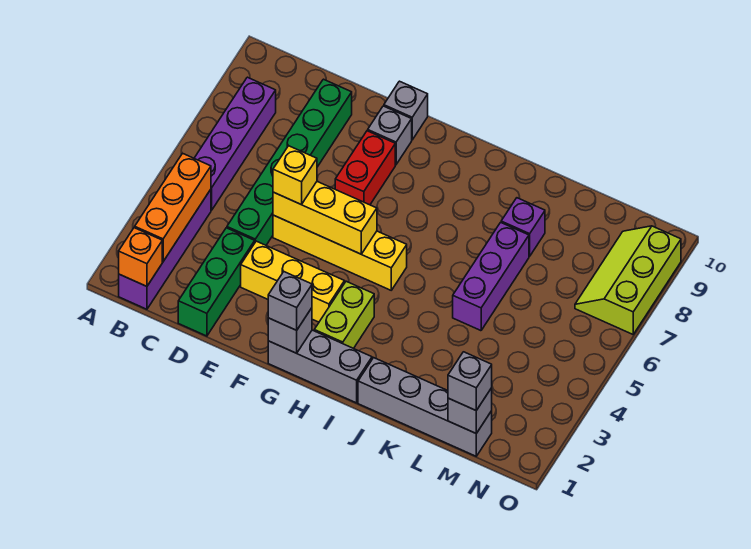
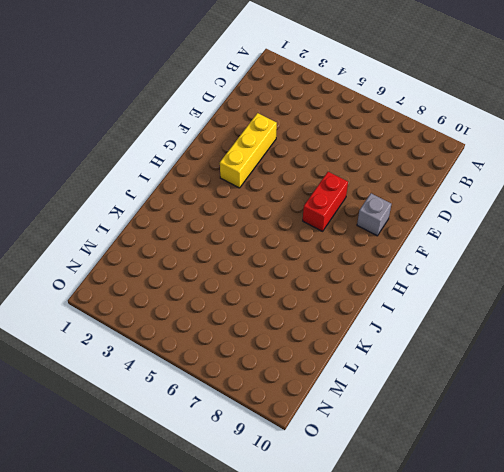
red brick F7:G7 level 1 -> red brick F7:F8 level 1
none -> purple brick B1:B4 level 1
none -> purple brick B5:B8 level 1
none -> green brick D1:D3 level 1

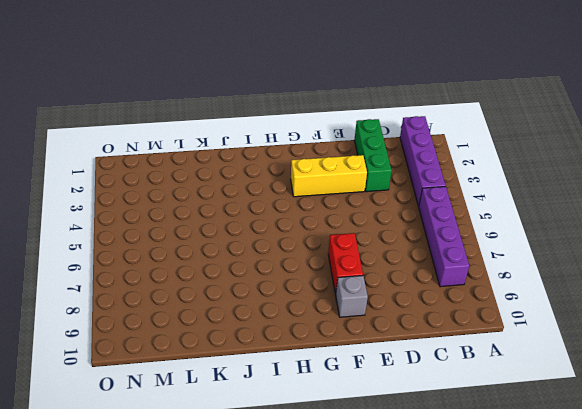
none -> green brick D4:D9 level 1
none -> yellow brick E5:H5 level 1
none -> grey brick F10 level 1

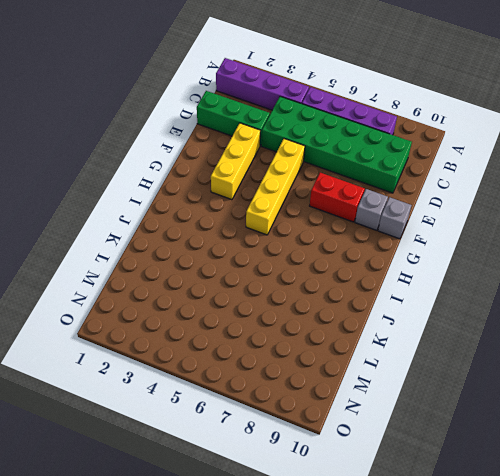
green brick C4:D9 level 1 -> green brick D4:D9 level 1
none -> grey brick G1:I1 level 1
none -> lime brick H2:H3 level 1
none -> grey brick J1:M1 level 1

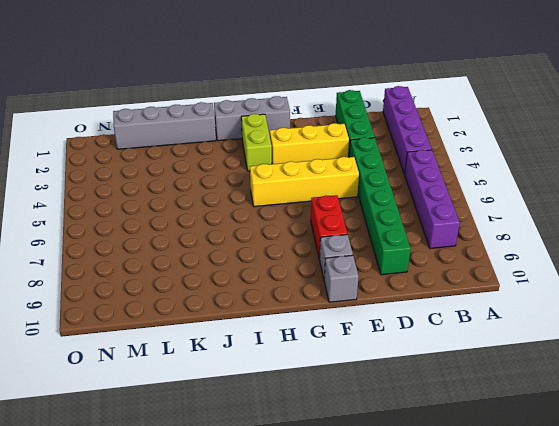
none -> purple brick K5:K7 level 1
none -> purple brick K8 level 1
none -> lime slope N7:O9 level 1 top O

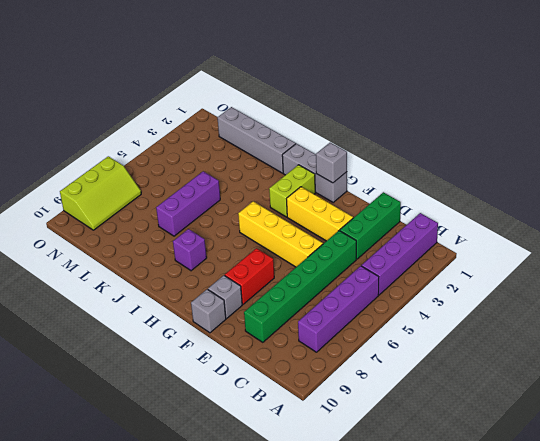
purple brick I8 level 1 -> purple brick K8 level 1
none -> orange brick B1 level 2
none -> orange brick B2:B4 level 2
none -> yellow brick E5:G5 level 2

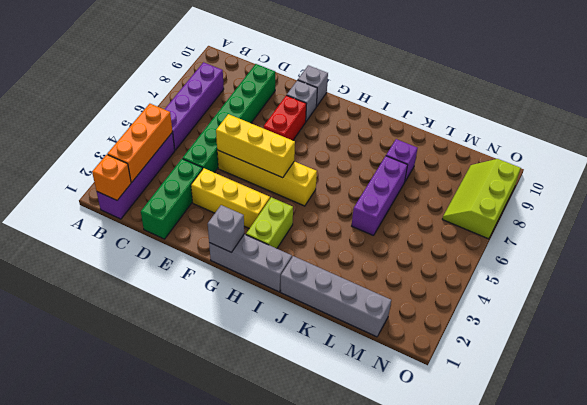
none -> grey brick M1 level 2
none -> yellow brick E5 level 3
none -> grey brick G1 level 3

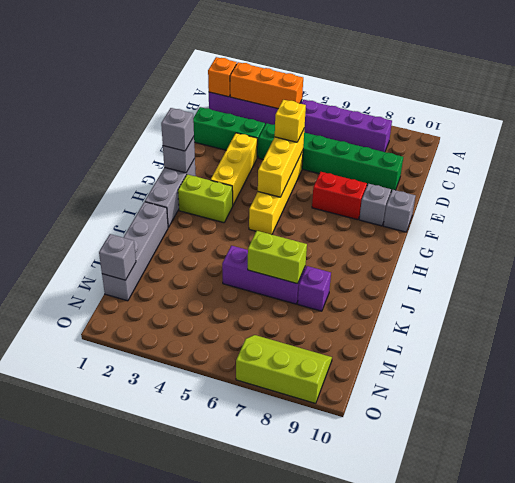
lime brick K6:K7 level 2 -> none
none -> grey brick M1 level 3

